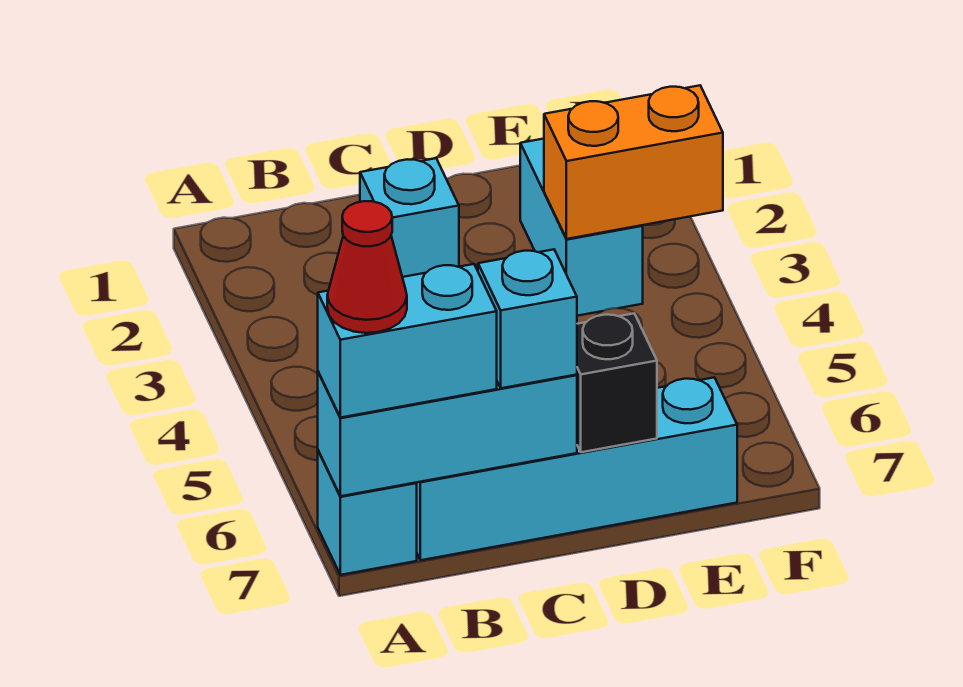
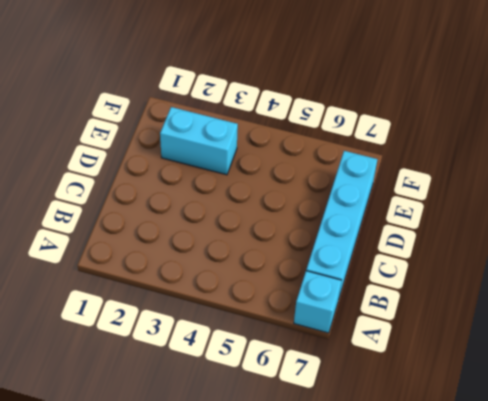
none -> cyan brick C2 level 1
none -> cyan brick A7:C7 level 2

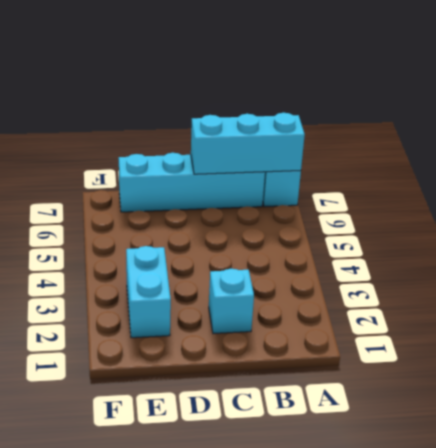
none -> black brick D7 level 2
none -> orange brick E3:F3 level 2

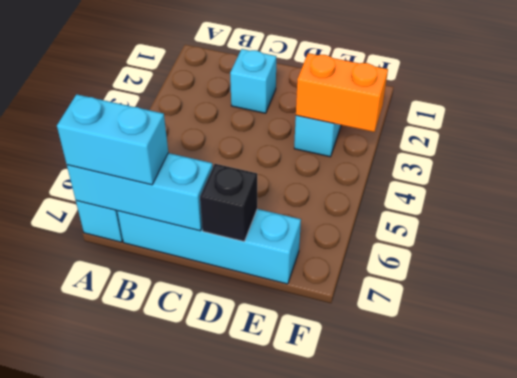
none -> cyan brick C7 level 3
none -> red cone A7 level 4

